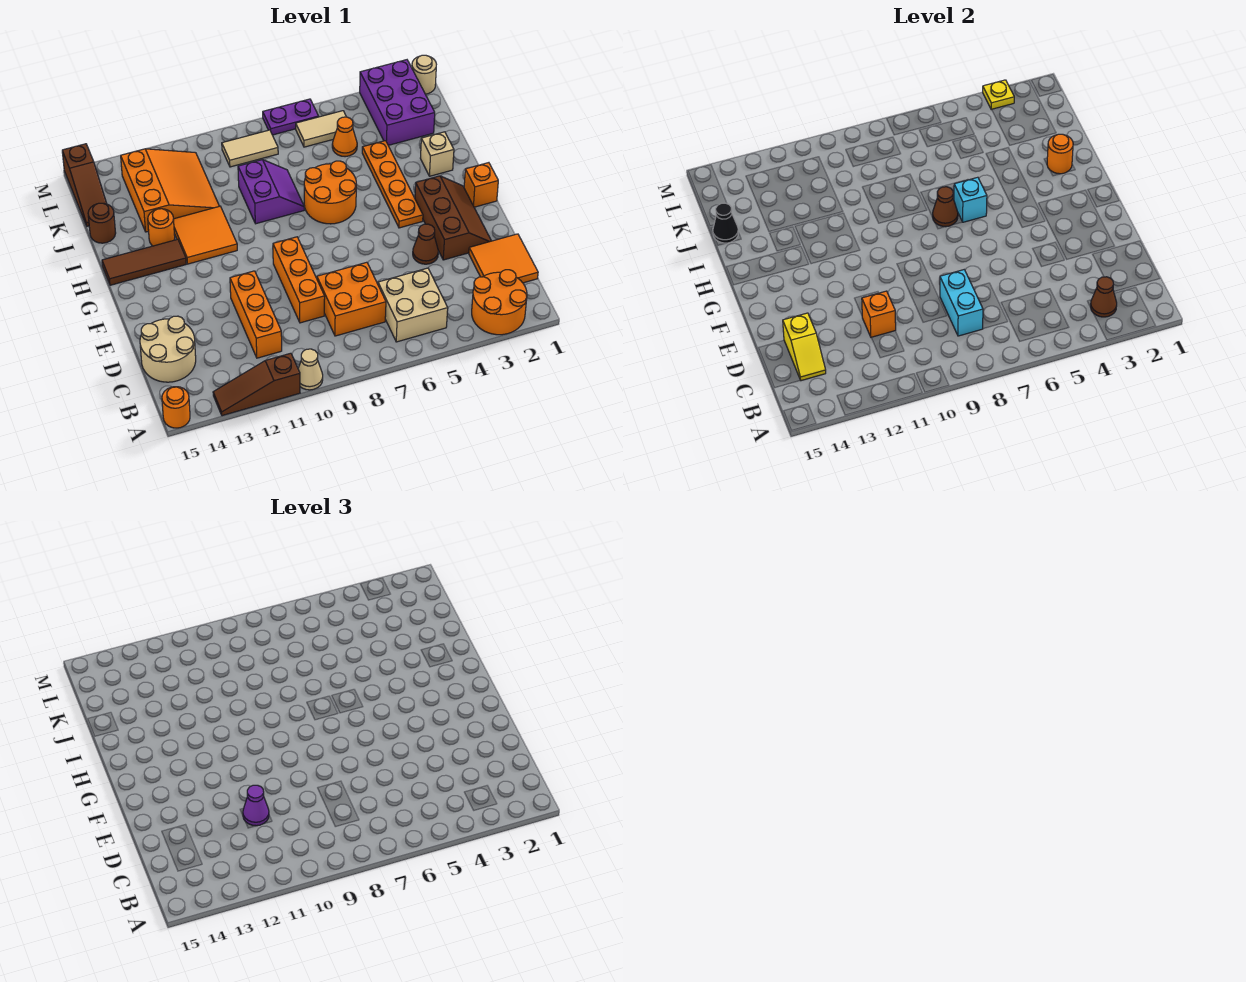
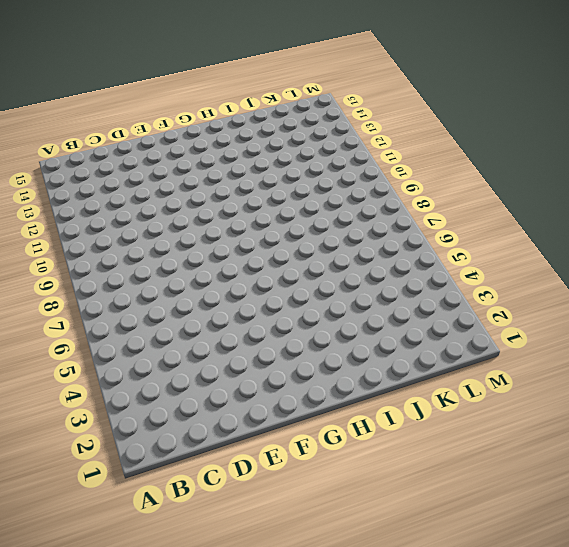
none -> orange round brick A2:B3 level 1
none -> tan cone A10 level 1
none -> brown slope A11:A13 level 1 top 11
none -> orange round brick A15 level 1

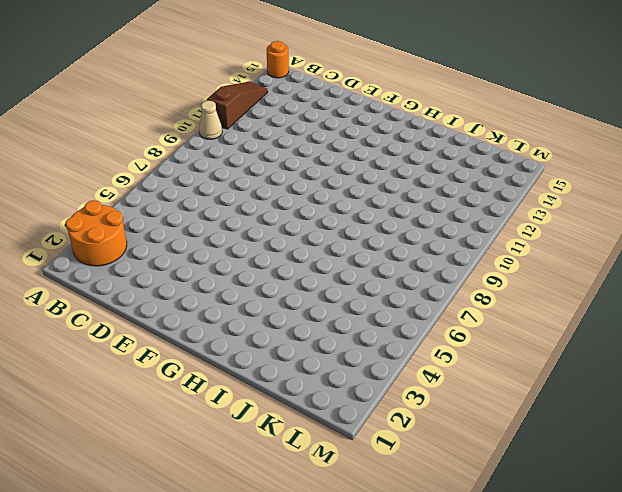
none -> tan brick B5:C6 level 1
none -> orange tile C1:D2 level 1
none -> orange brick C7:D8 level 1
none -> orange brick C11:E11 level 1

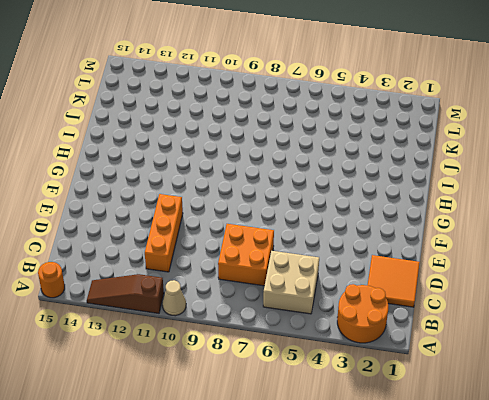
none -> tan round brick C14:D15 level 1
none -> orange brick D9:F9 level 1
none -> brown slope E2:G3 level 1 top 3
none -> brown cone E4 level 1

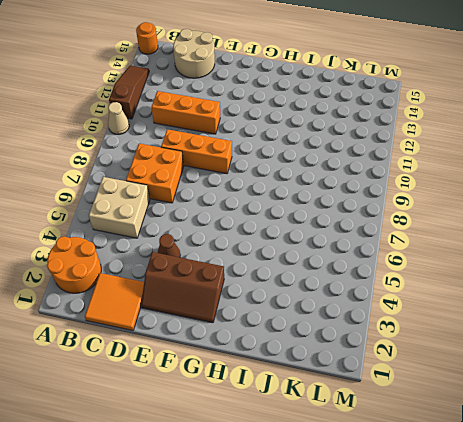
none -> orange brick G1 level 1
none -> orange plate G4:J4 level 1
none -> orange round brick H6:I7 level 1
none -> orange tile H11:I12 level 1

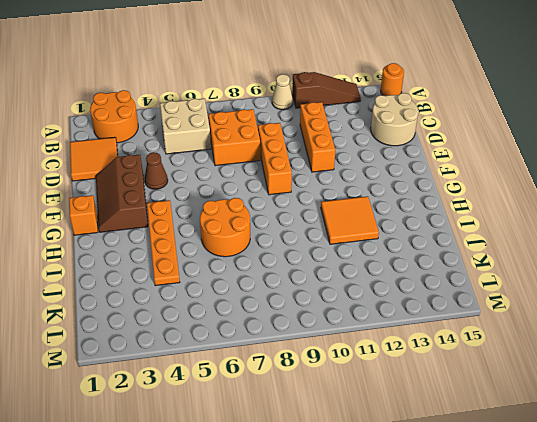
none -> brown tile H13:H15 level 1
none -> tan brick I2 level 1
none -> purple slope I8:J9 level 1 top 9
none -> orange round brick I13 level 1

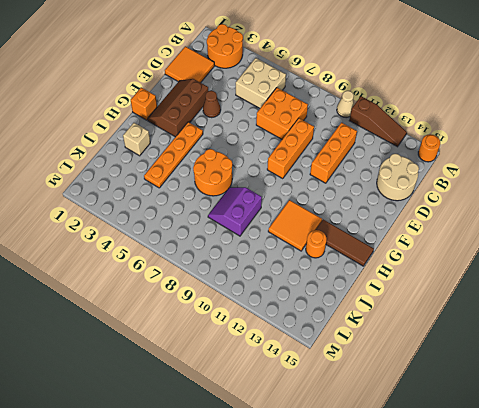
none -> orange slope J11:L13 level 1 top 13
none -> brown round brick J15 level 1
none -> purple brick K2:M3 level 1
none -> orange cone K5 level 1

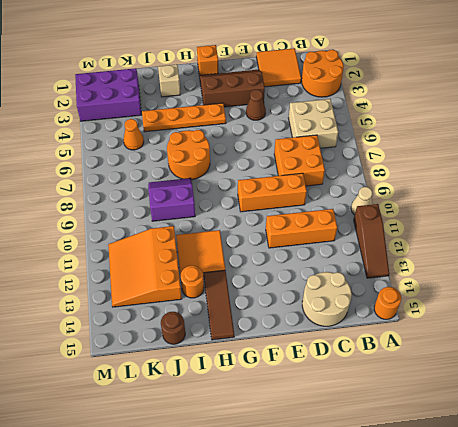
orange slope J11:L13 level 1 top J -> orange slope J11:L13 level 1 top 13
none -> brown slope K15:M15 level 1 top M
none -> tan tile L5:L6 level 1
none -> tan tile L8:L9 level 1
none -> tan round brick M1 level 1

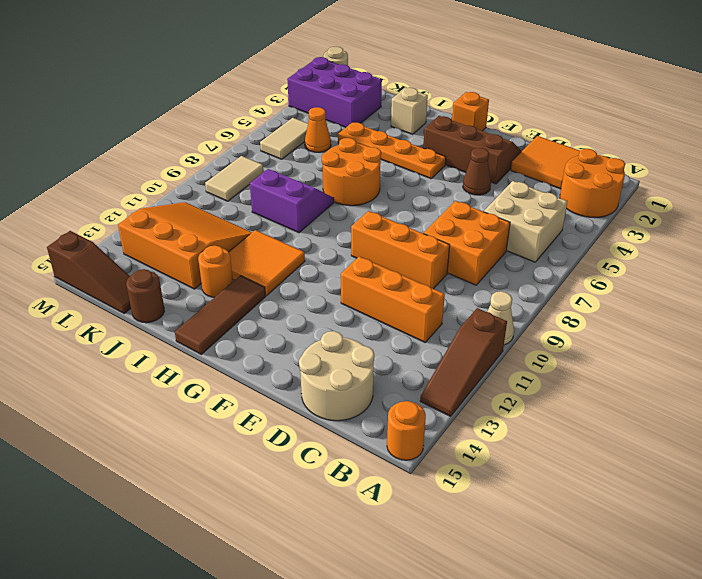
none -> purple plate M6:M7 level 1
none -> brown cone B3 level 2
none -> cyan brick C8:D8 level 2
none -> yellow slope C14:D14 level 2 top D

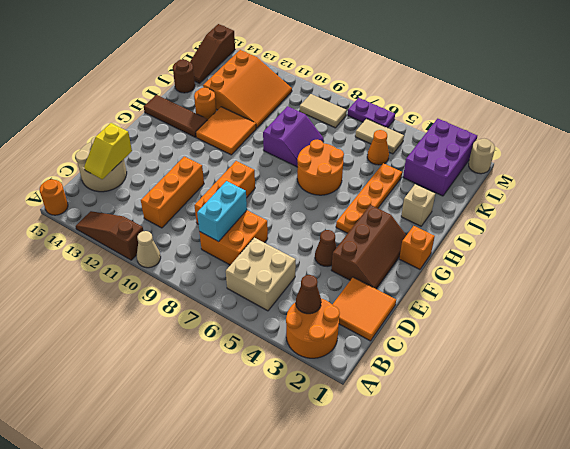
none -> orange brick D11 level 2
none -> cyan brick H6 level 2
none -> brown cone H7 level 2
none -> orange round brick I2 level 2

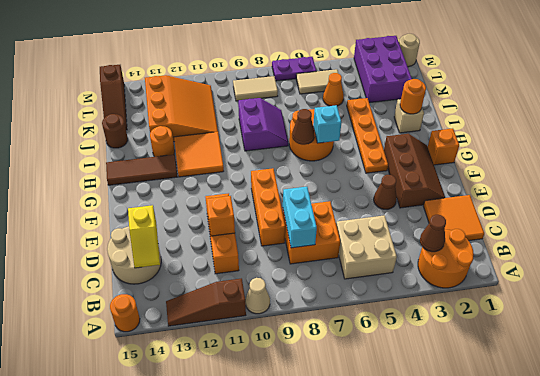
none -> black cone J15 level 2
none -> yellow plate M3 level 2
none -> purple cone D11 level 3

